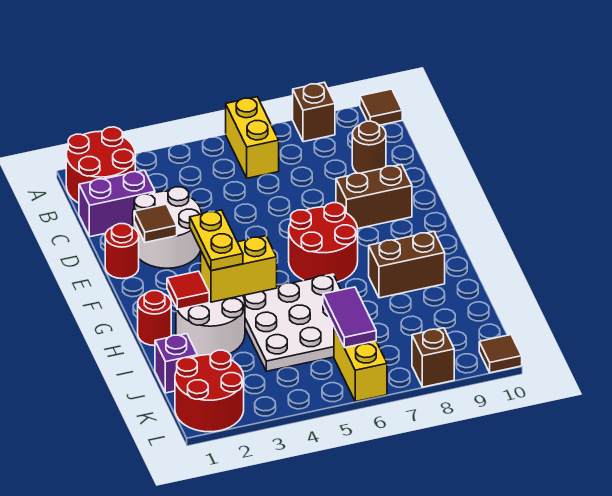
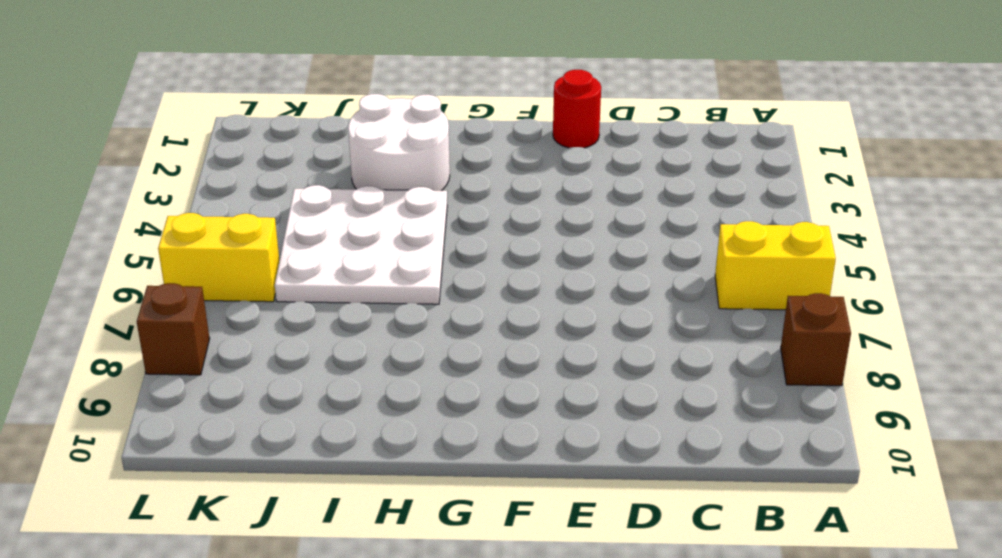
none -> red round brick A1:B2 level 1
none -> brown tile A10 level 1
none -> purple brick C1:C2 level 1

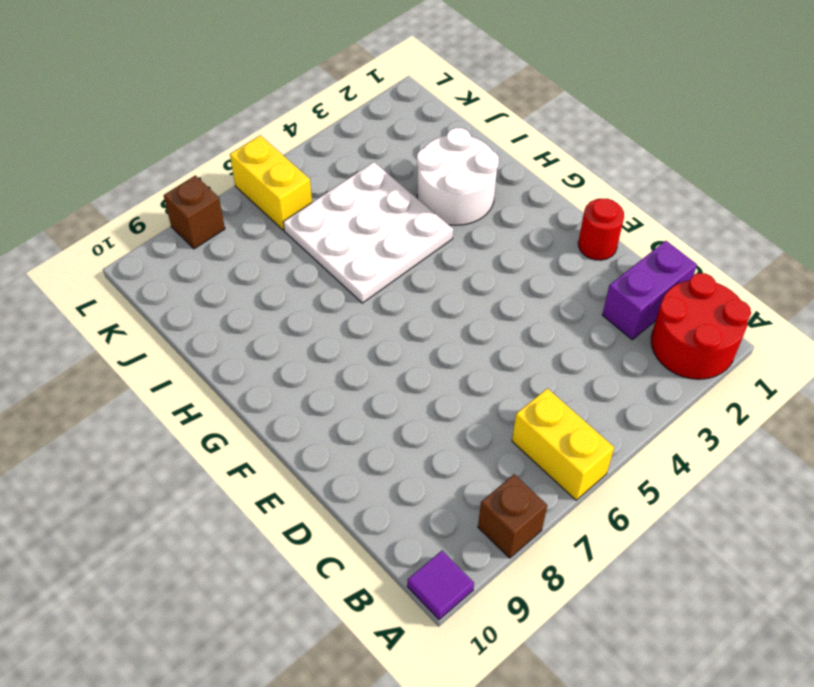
purple tile A10 level 1 -> brown tile A10 level 1
none -> brown round brick C9 level 1
none -> white round brick D2:E3 level 1
none -> brown brick E8:E9 level 1

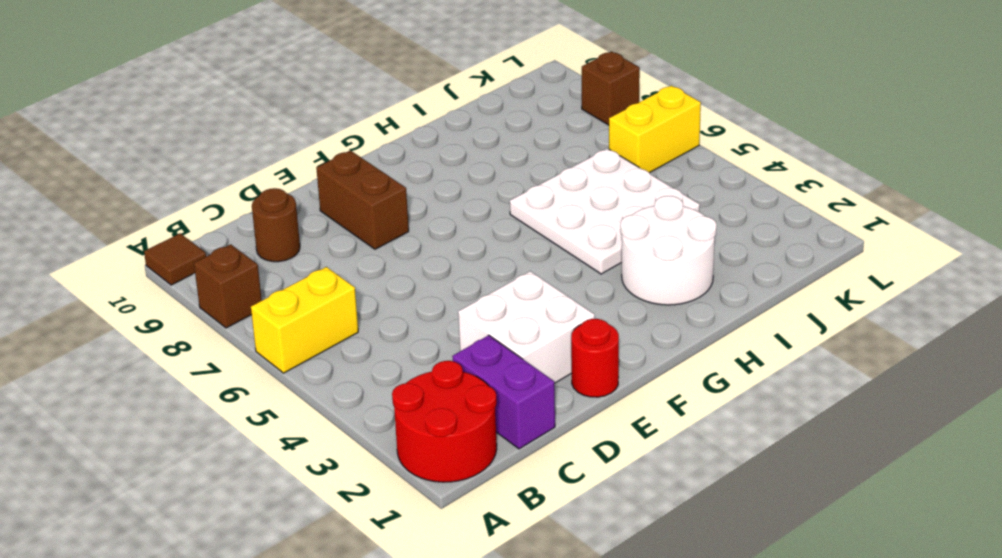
white brick D2:E3 level 1 -> white round brick D2:E3 level 1
none -> red round brick F6:G7 level 1
none -> red round brick H1 level 1
none -> brown brick H8:H9 level 1

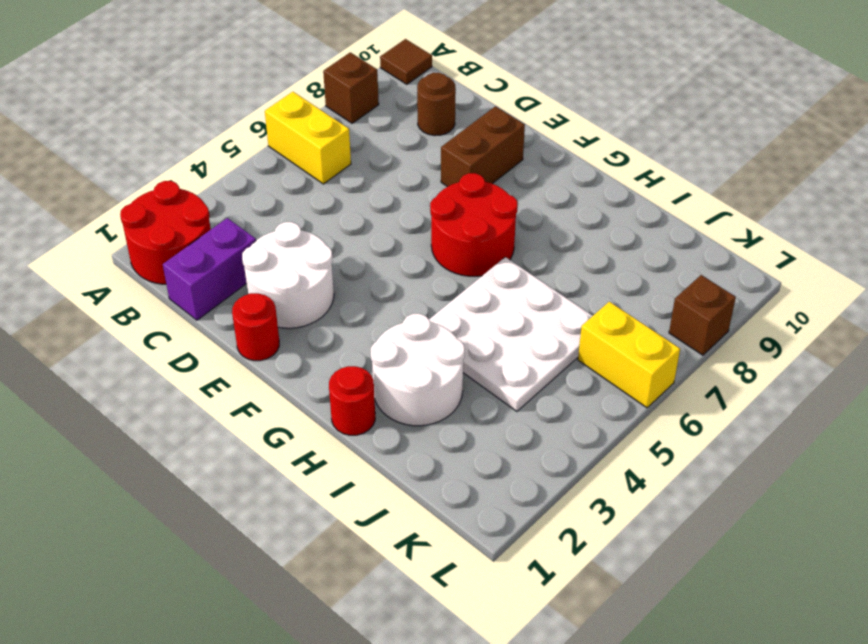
none -> brown brick H8:H9 level 1
none -> purple brick J1 level 1
none -> red round brick K1:L2 level 1

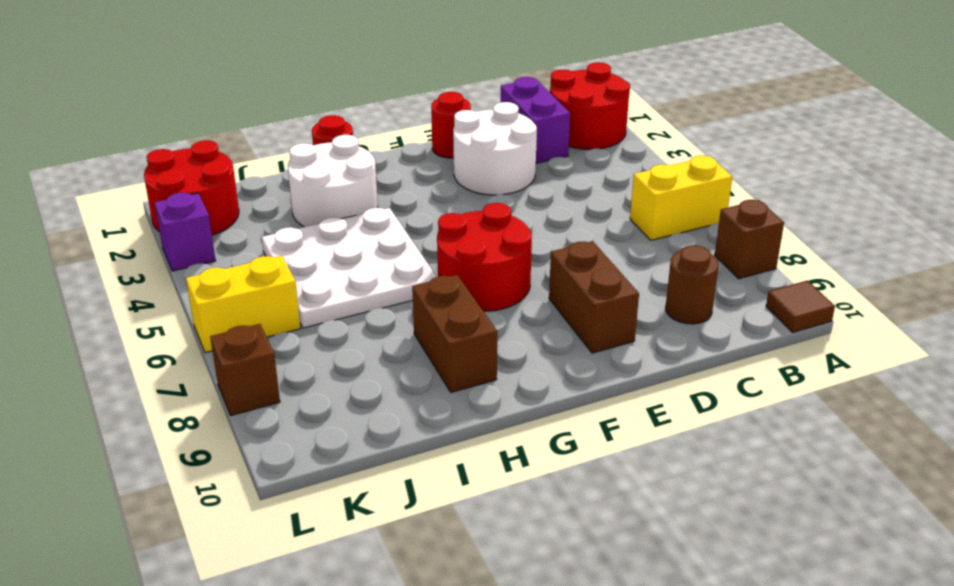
purple brick L3 level 1 -> purple brick J1 level 1
none -> brown tile L10 level 1
none -> brown tile E2 level 2
none -> red tile H2 level 2

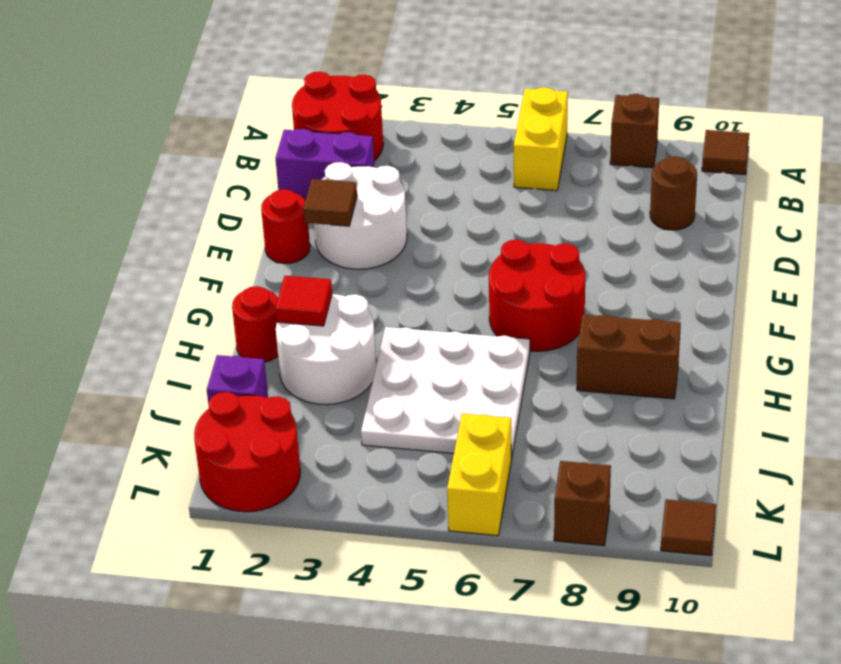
none -> brown brick E8:E9 level 1
none -> yellow brick H3:H4 level 2
none -> purple tile J6:K6 level 2

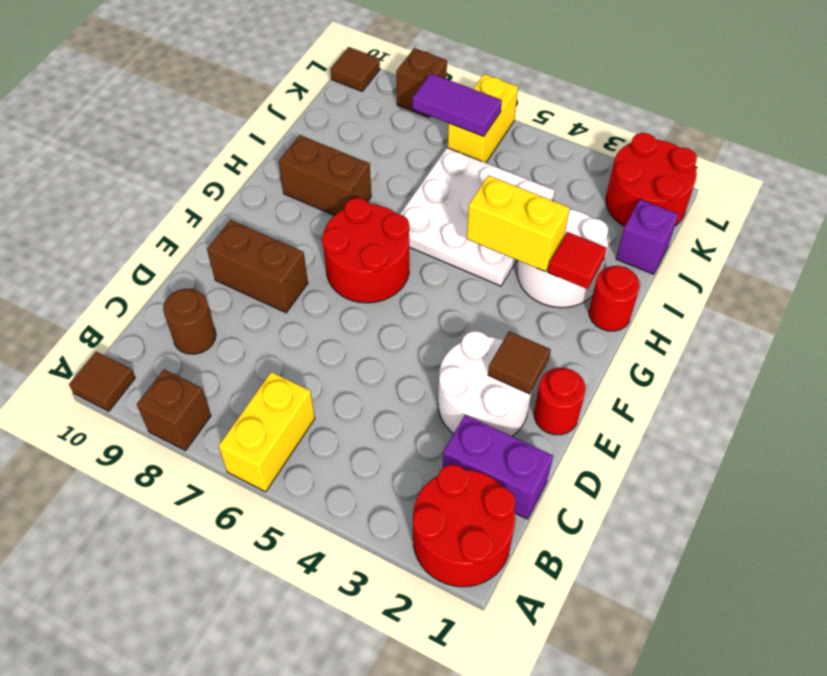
purple tile K6:K7 level 2 -> purple tile J6:K6 level 2
none -> yellow plate G3:H3 level 3

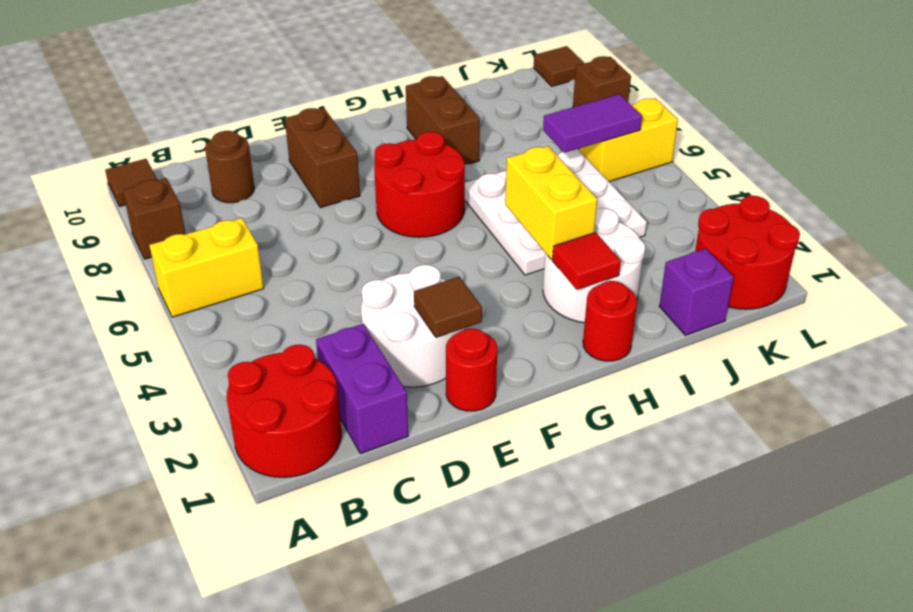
none -> yellow plate G3:H3 level 3

